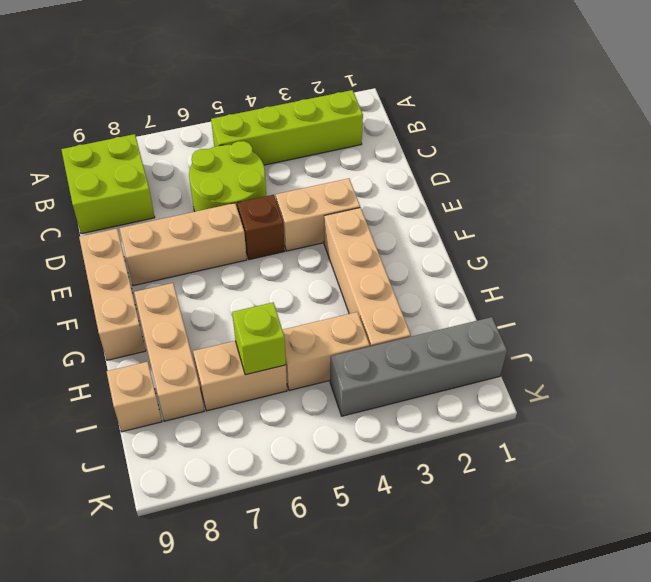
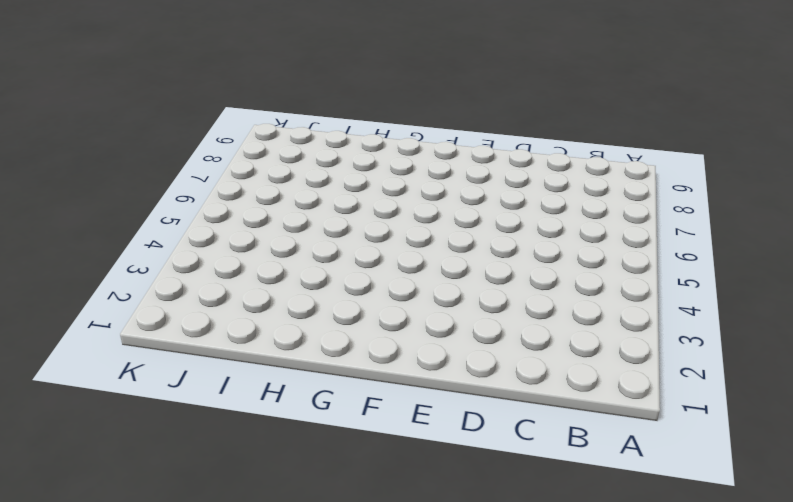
none -> lime brick B2:B5 level 1
none -> lime brick B8:C9 level 1
none -> lime round brick C5:D6 level 1

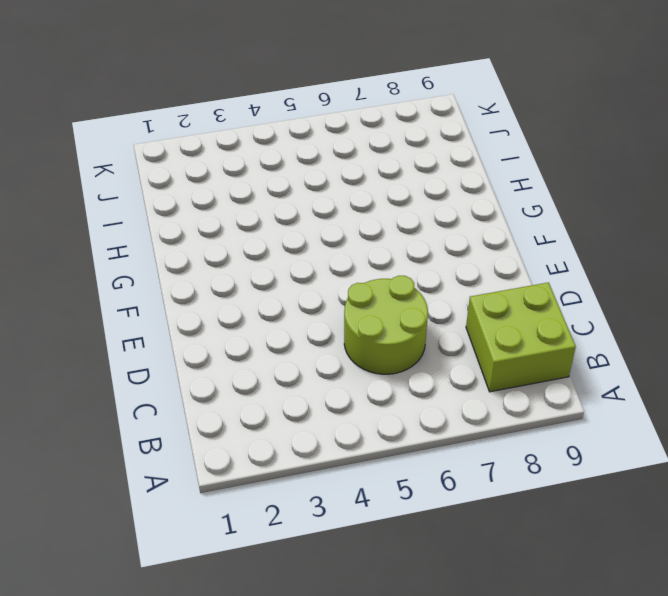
none -> lime brick B2:B5 level 1
none -> tan brick E3:E4 level 1
none -> brown brick E5 level 1

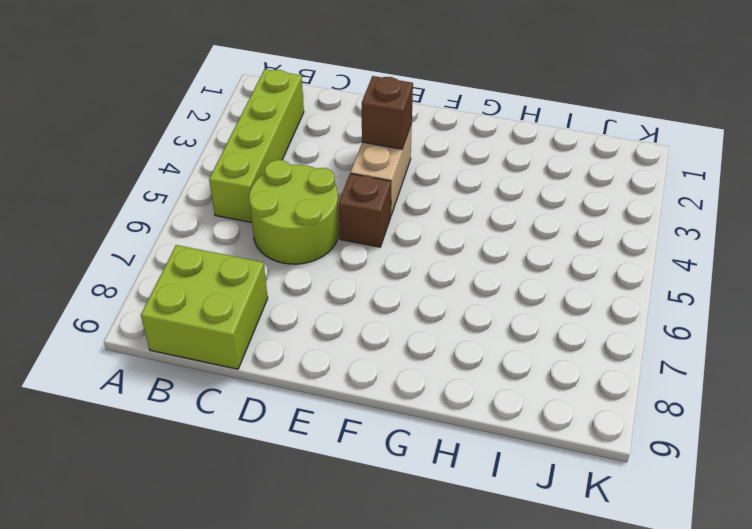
brown brick E3 level 2 -> none
none -> tan brick E6:E8 level 1
none -> tan brick E9:G9 level 1
none -> tan brick F3:I3 level 1

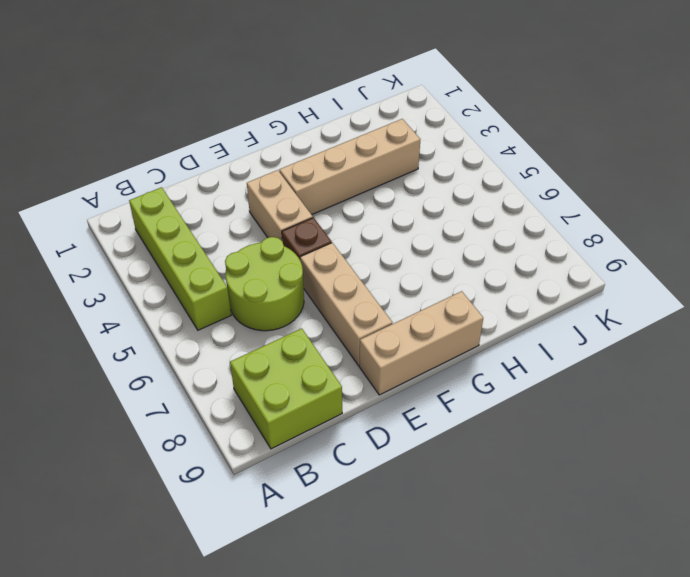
none -> tan brick G8:I8 level 1
none -> tan brick I4:I5 level 1
none -> tan brick I6:I7 level 1

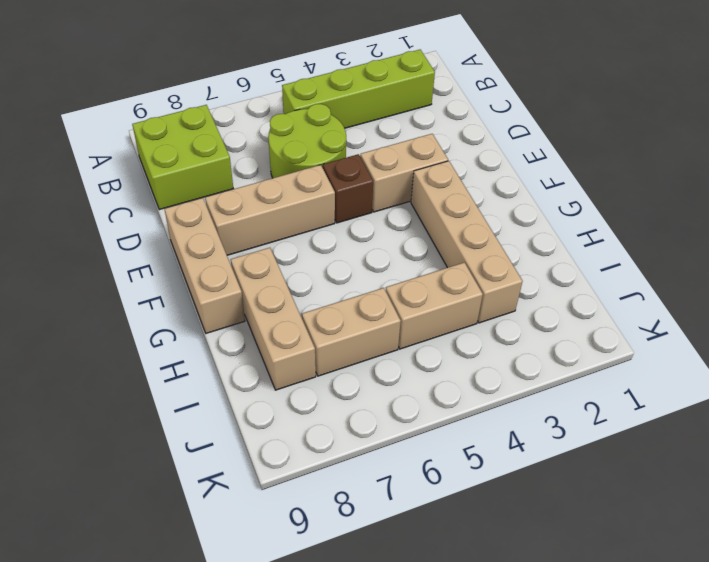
none -> tan brick I9 level 1
none -> grey brick J1:J4 level 1
none -> lime brick I6 level 2

